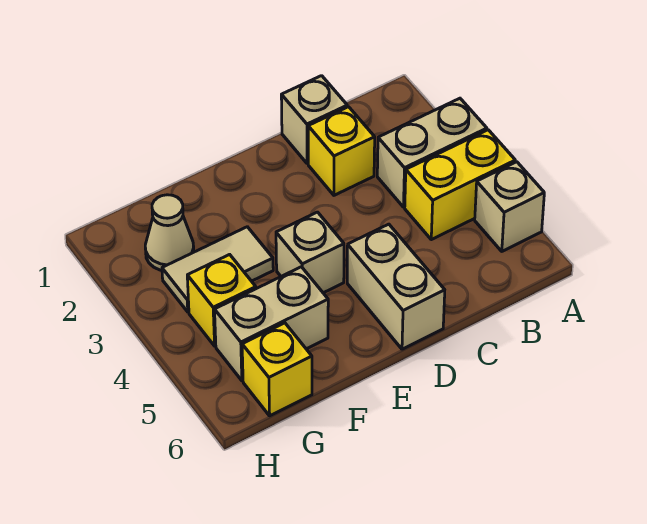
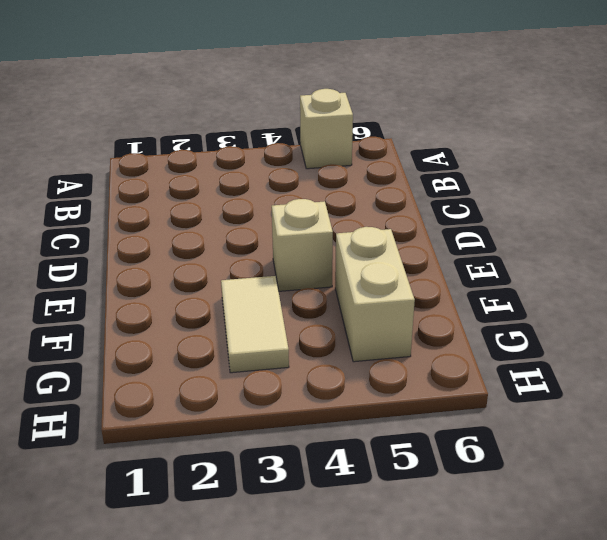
none -> tan brick A3:B3 level 1
none -> yellow brick A4:B4 level 1
none -> tan brick C1 level 1

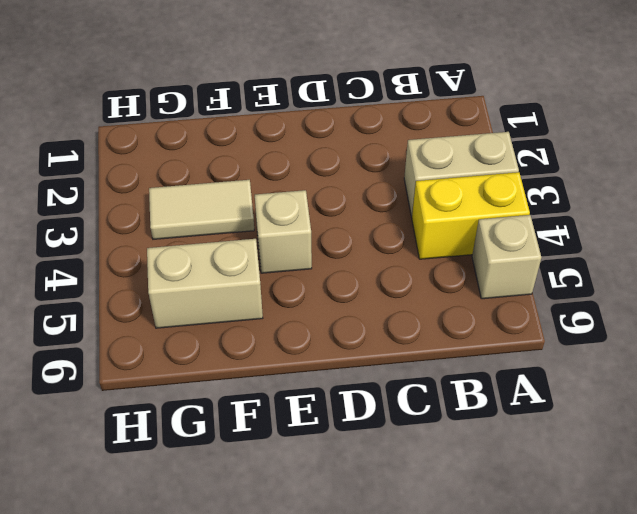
none -> tan brick C1 level 1
none -> yellow brick C2 level 1
none -> tan brick D5:D6 level 1

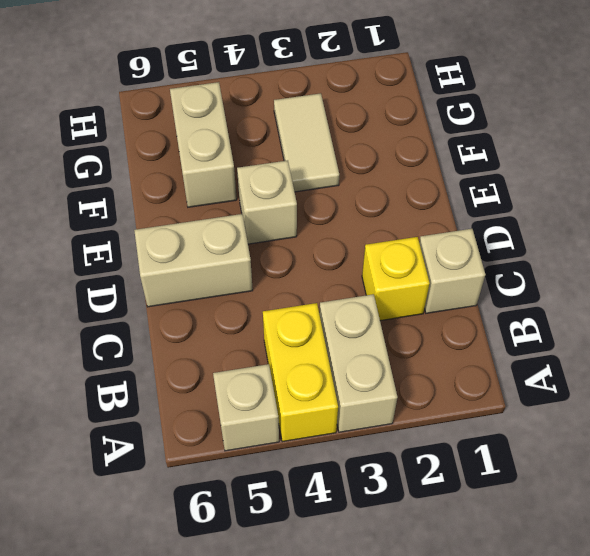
none -> tan cone G2 level 1
none -> yellow brick G4 level 1
none -> yellow brick G6 level 1

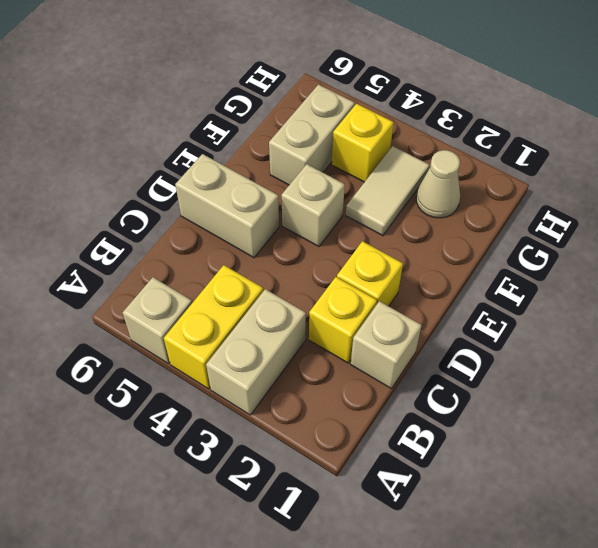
yellow brick D2 level 1 -> yellow brick G6 level 1

